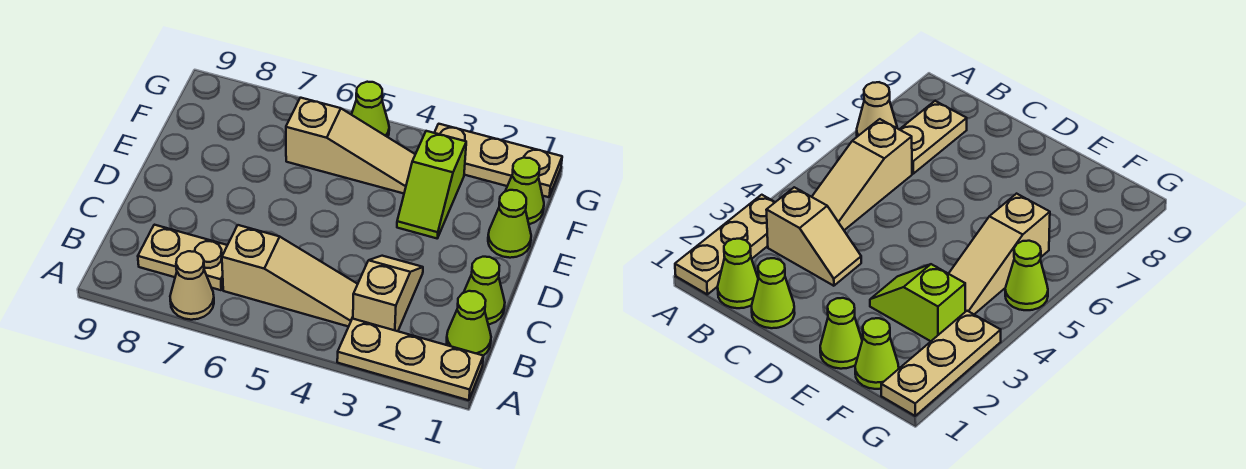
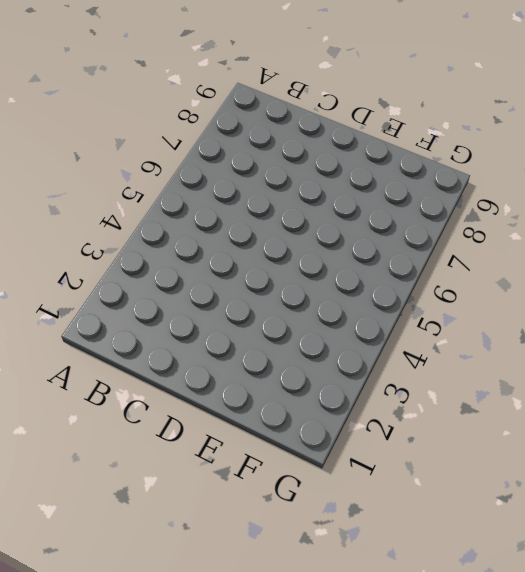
none -> tan plate A1:A3 level 1
none -> tan cone A7 level 1
none -> lime cone B1 level 1

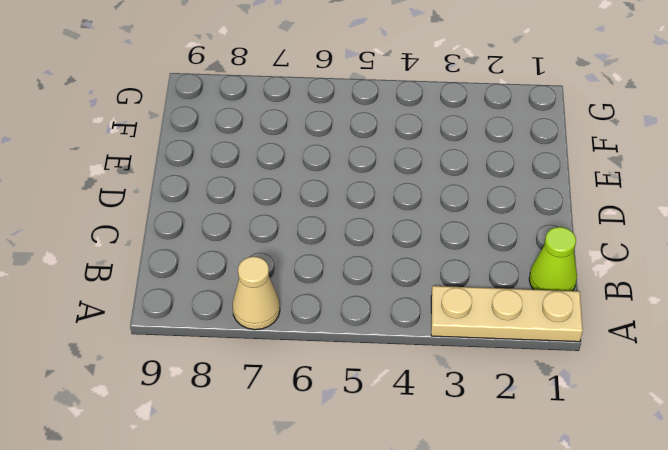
none -> tan slope B3:C3 level 1 top B
none -> tan slope B4:B6 level 1 top 6
none -> tan plate B7:B8 level 1

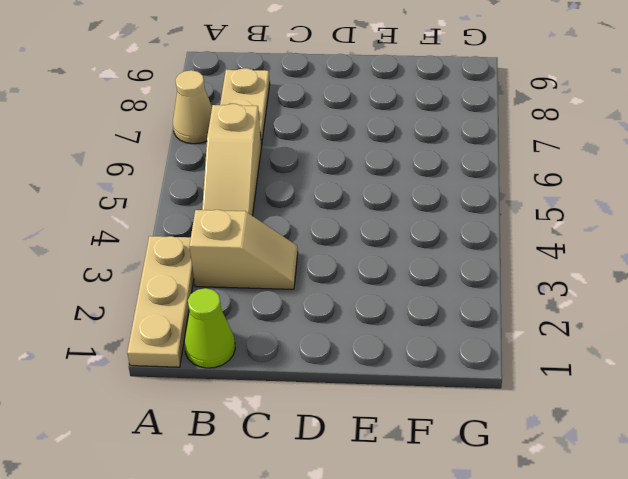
none -> lime cone C1 level 1
none -> lime cone E1 level 1
none -> lime slope E3:F3 level 1 top F

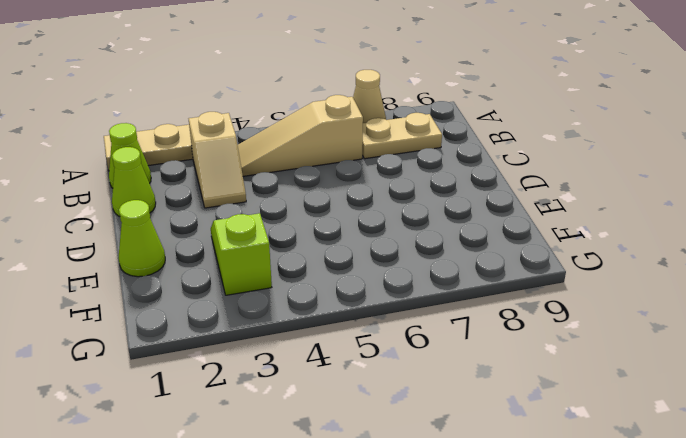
none -> lime cone F1 level 1
none -> tan slope F4:F6 level 1 top 6
none -> tan plate G1:G3 level 1

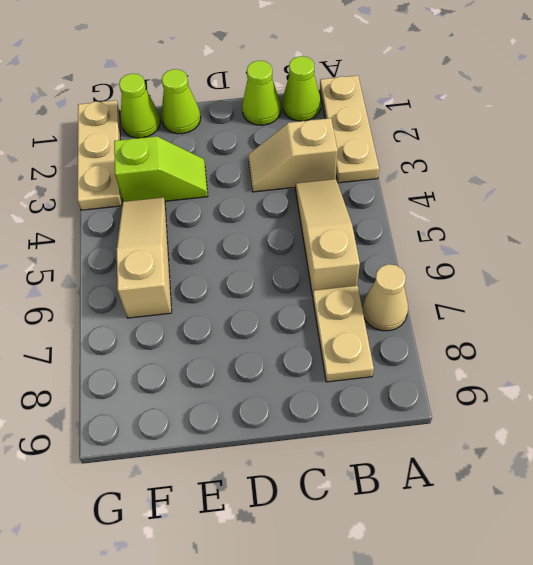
none -> lime cone G5 level 1

